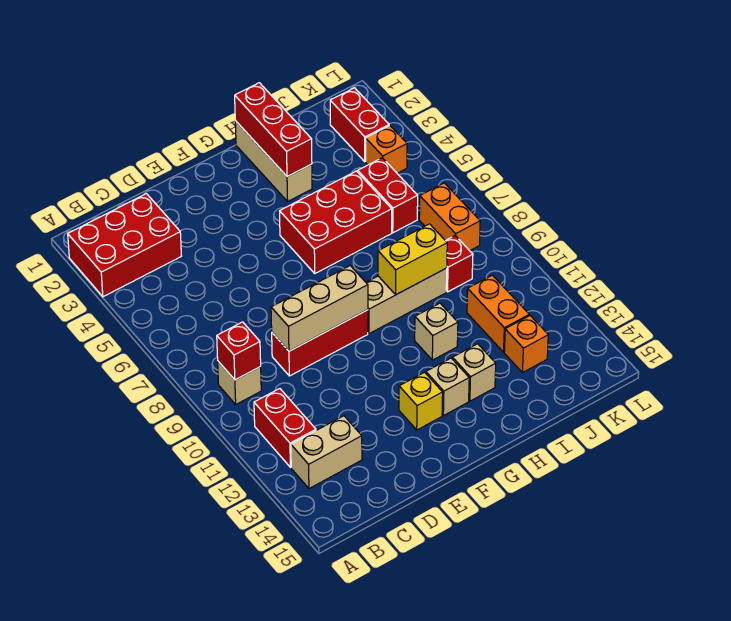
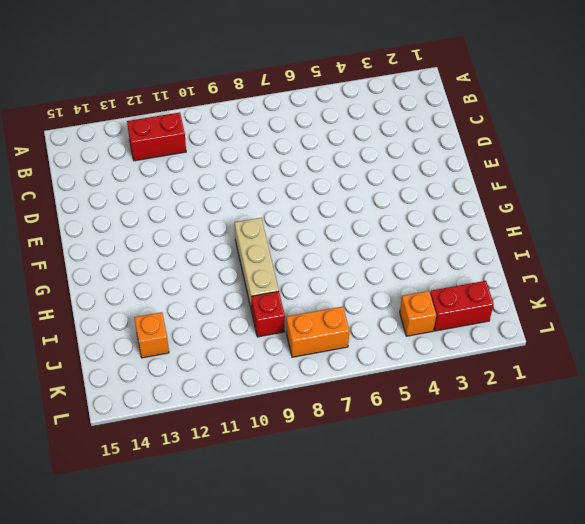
none -> red brick A2:C3 level 1
none -> tan brick B9 level 1
none -> tan brick B13:C13 level 1

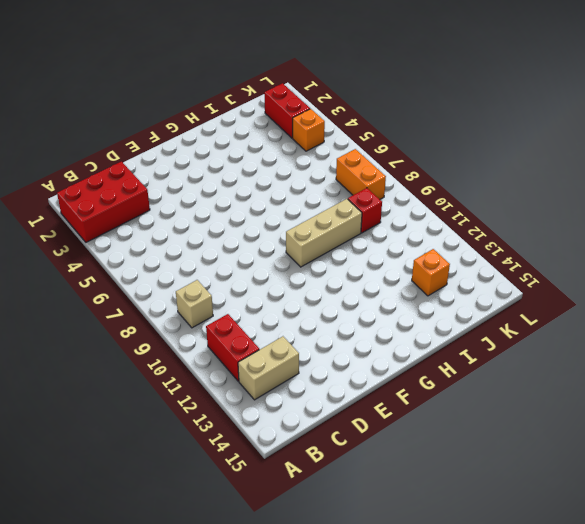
none -> red brick D9:F9 level 1
none -> yellow brick F13 level 1
none -> red brick G5:I6 level 1

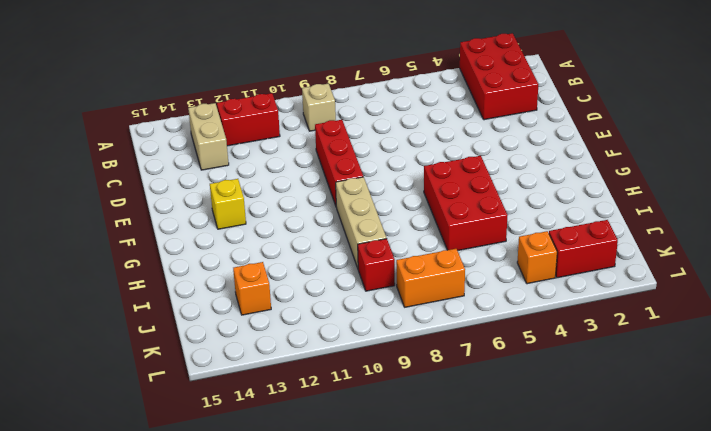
none -> tan brick G13 level 1
none -> tan brick H1:H3 level 1
none -> tan brick H11 level 1

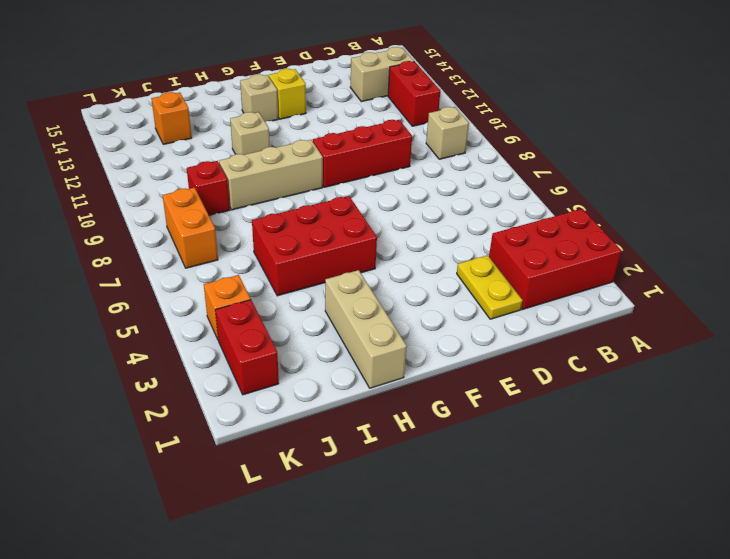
yellow plate D2:D3 level 1 -> none
none -> tan brick H13 level 1
none -> red brick J5:J6 level 1
none -> orange brick J11:J12 level 1

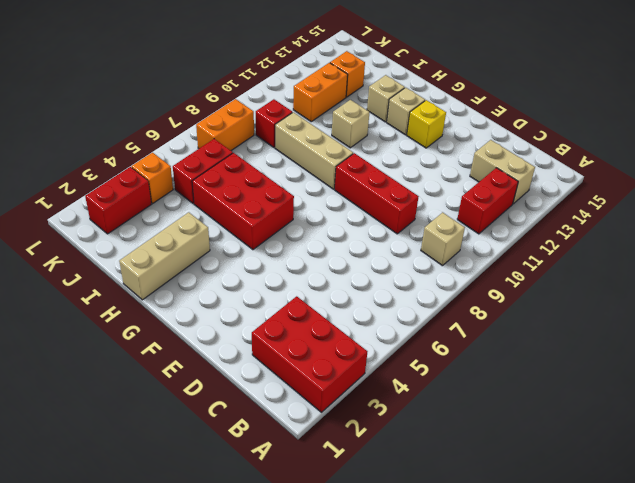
none -> red brick B9 level 2
none -> tan brick D9:F9 level 2
none -> red brick H1:H3 level 2

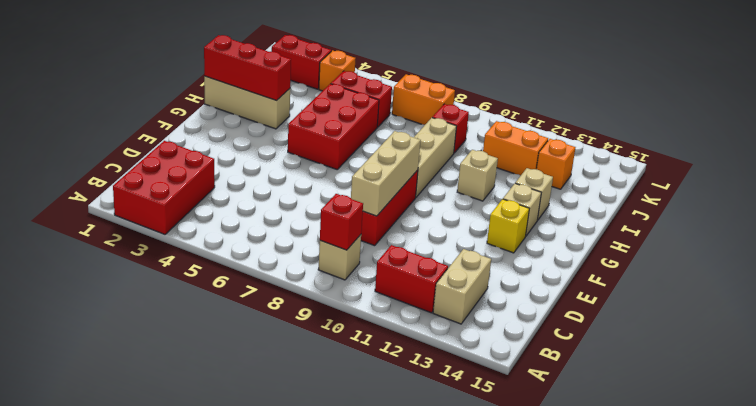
none -> yellow brick H9:I9 level 2

